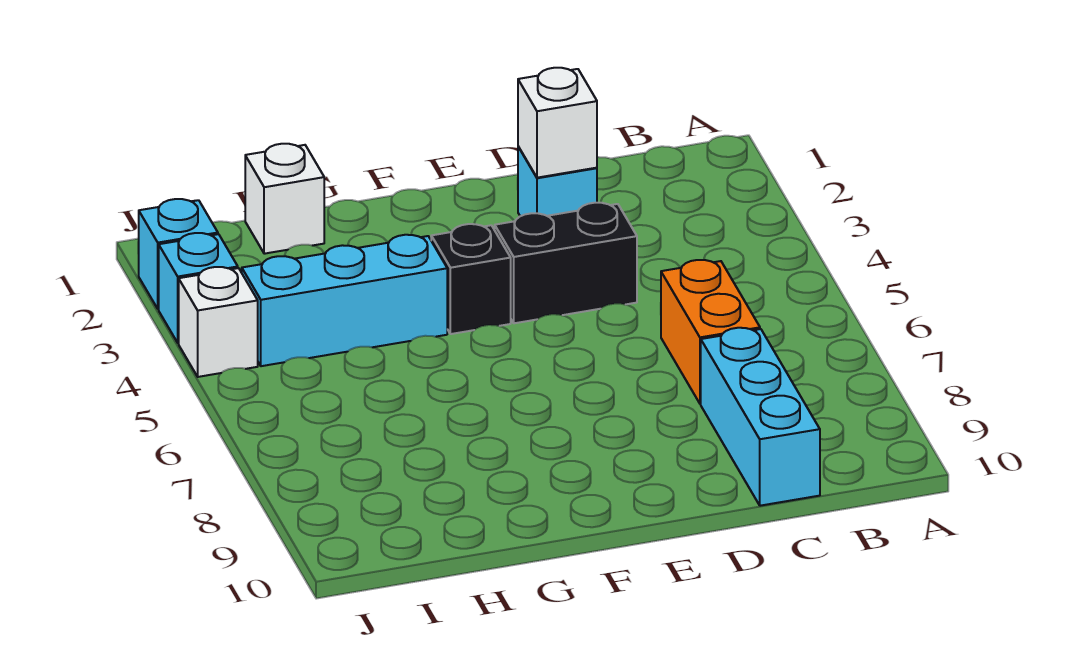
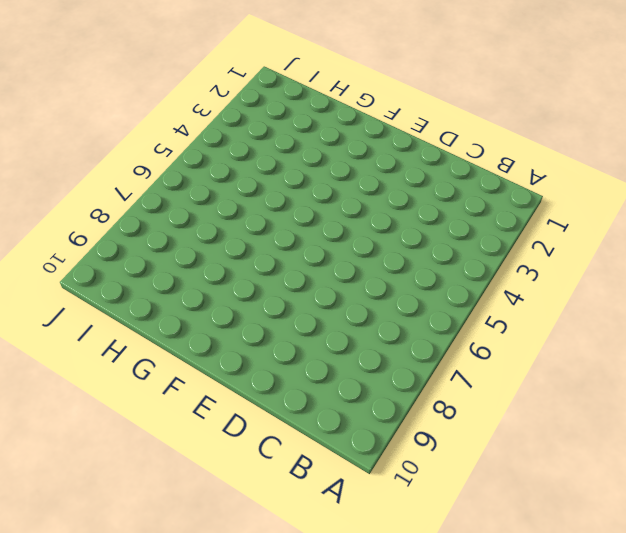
none -> orange brick C6:C7 level 1
none -> cyan brick C8:C10 level 1

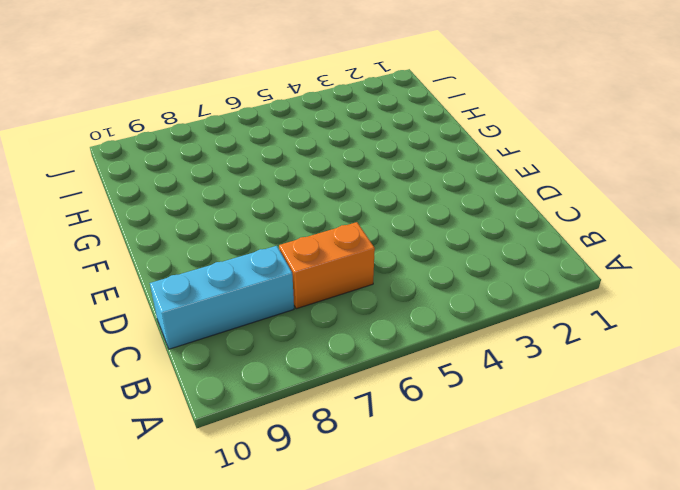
none -> cyan brick D2 level 1
none -> black brick D4:E4 level 1

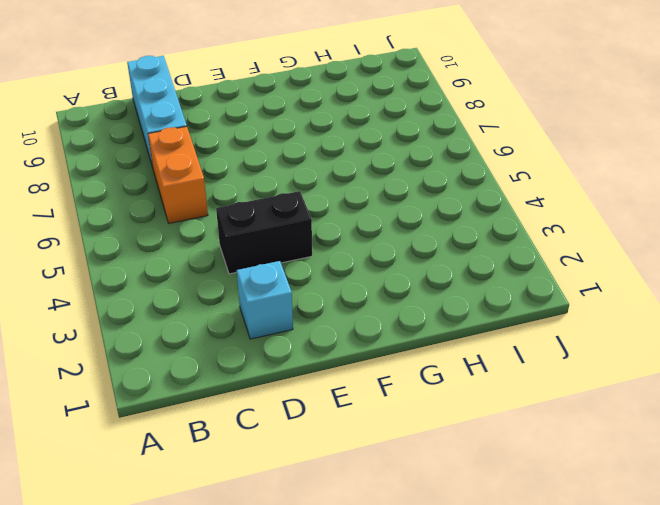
none -> black brick F4 level 1
none -> cyan brick G4:I4 level 1

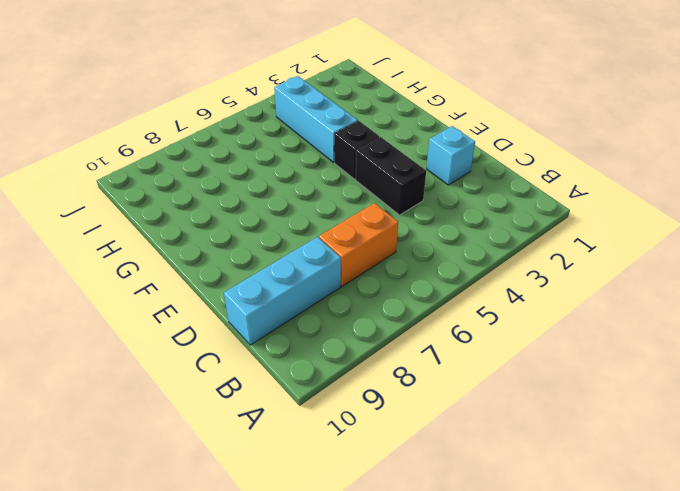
none -> white brick H1 level 1
none -> cyan brick J2 level 1

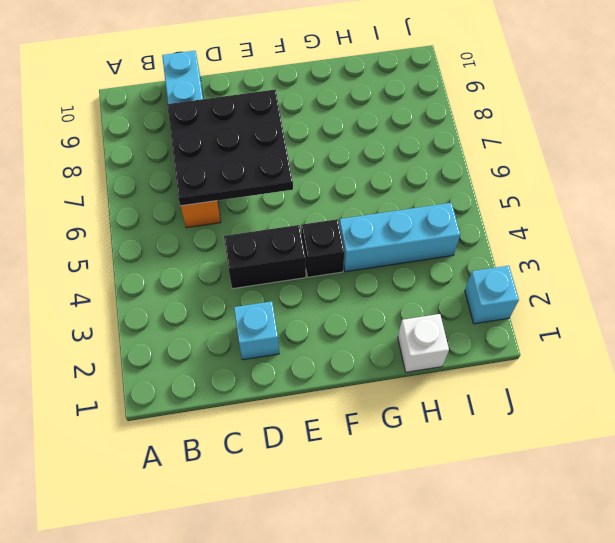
black plate C6:E8 level 2 -> none
none -> cyan brick J3 level 1
none -> white brick J4 level 1

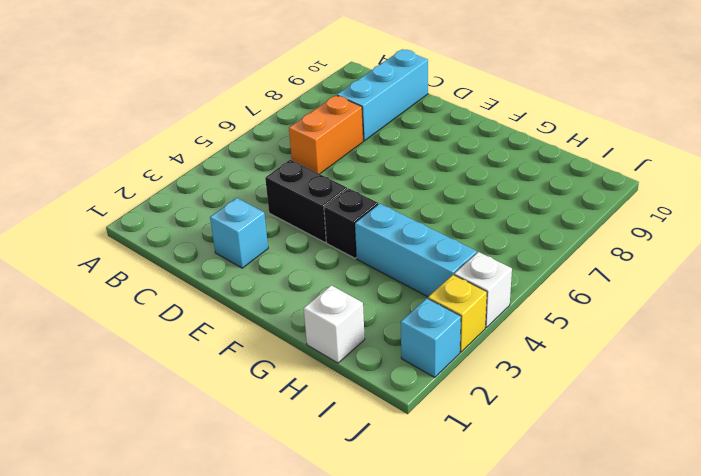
yellow brick J3 level 1 -> cyan brick J3 level 1
none -> white brick D2 level 2

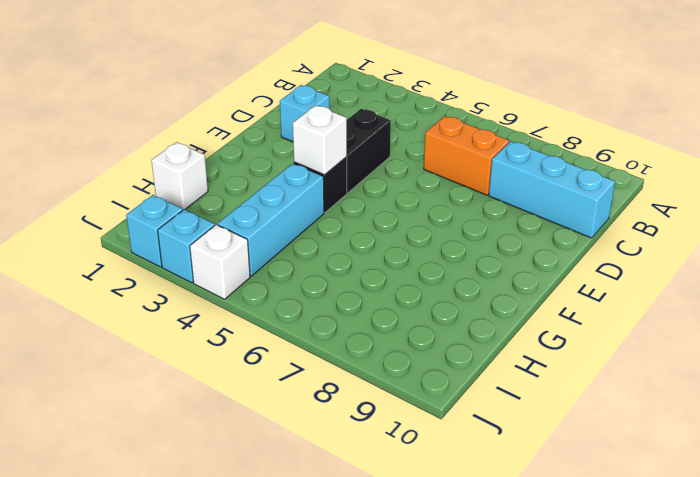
white brick F4 level 2 -> white brick D2 level 2

